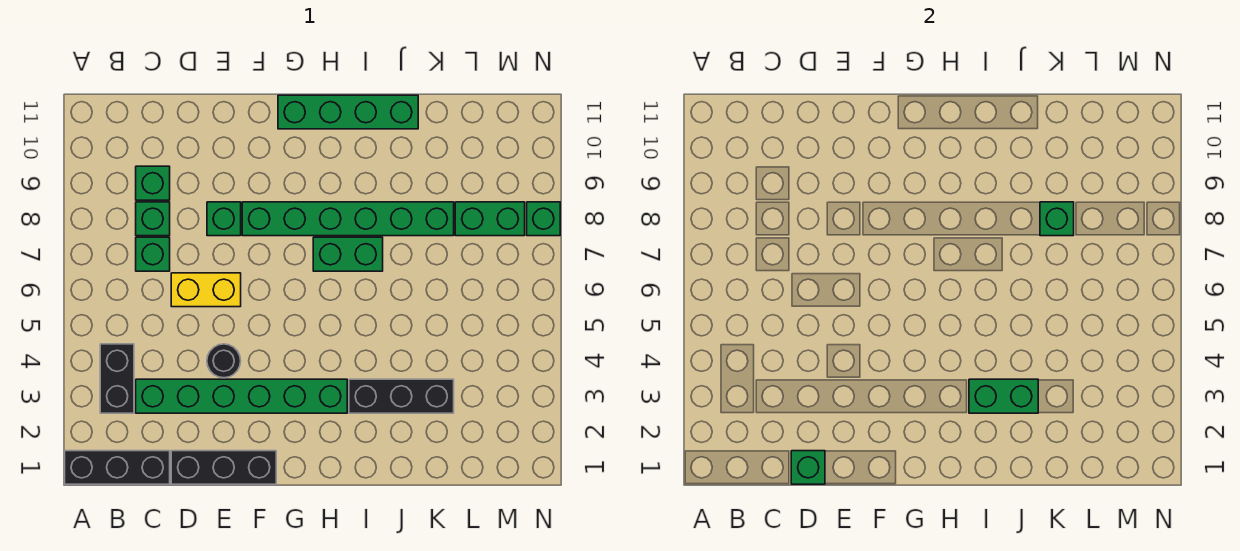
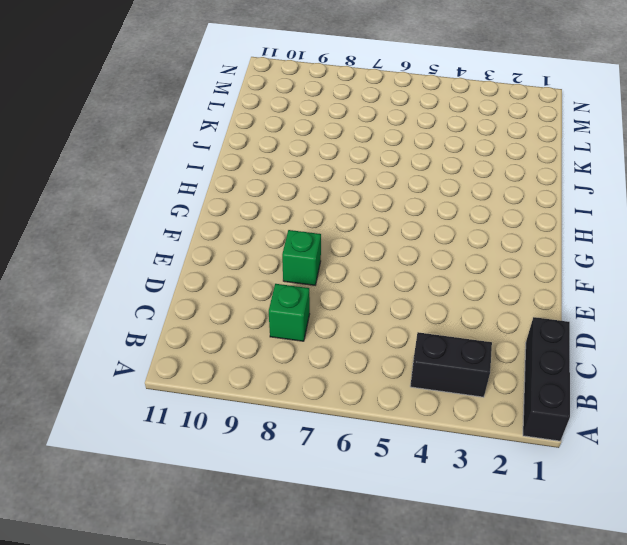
none -> green brick C3:H3 level 1
none -> green brick C7 level 1
none -> green brick C9 level 1

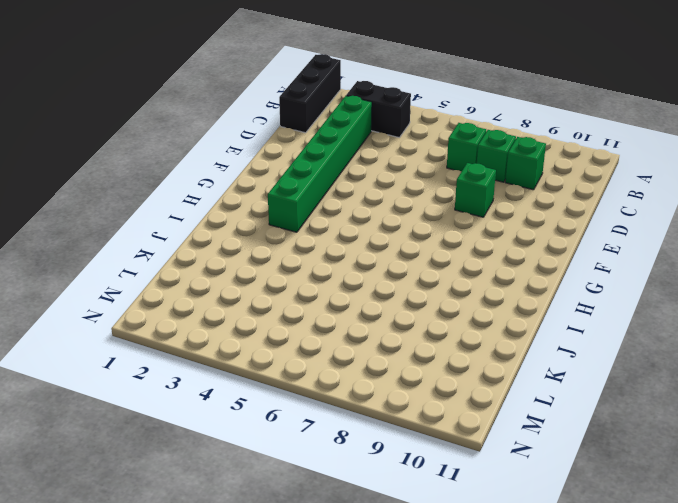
none -> black brick D1:F1 level 1
none -> yellow brick D6:E6 level 1
none -> black round brick E4 level 1

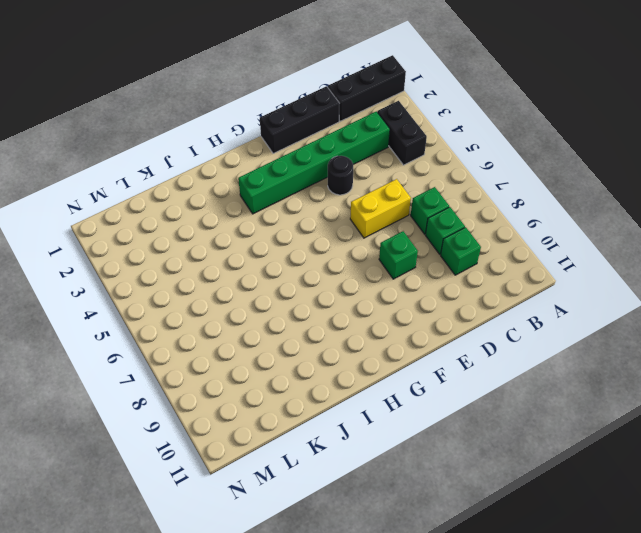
none -> green brick F8:K8 level 1
none -> green brick G11:J11 level 1
none -> green brick H7:I7 level 1

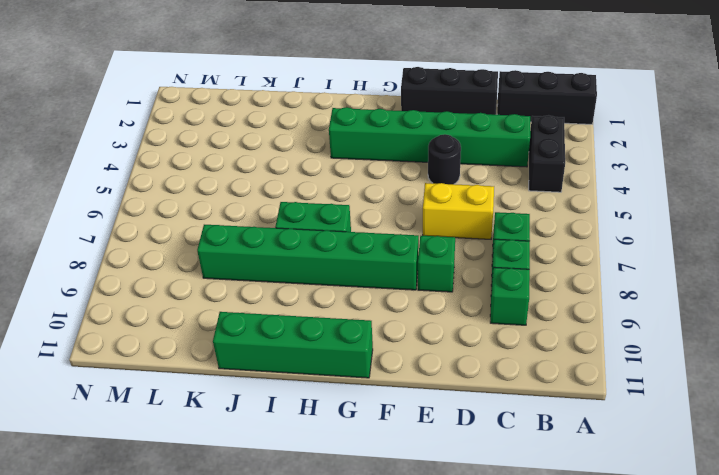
none -> black brick I3:K3 level 1
none -> green brick L8:M8 level 1
none -> green brick N8 level 1

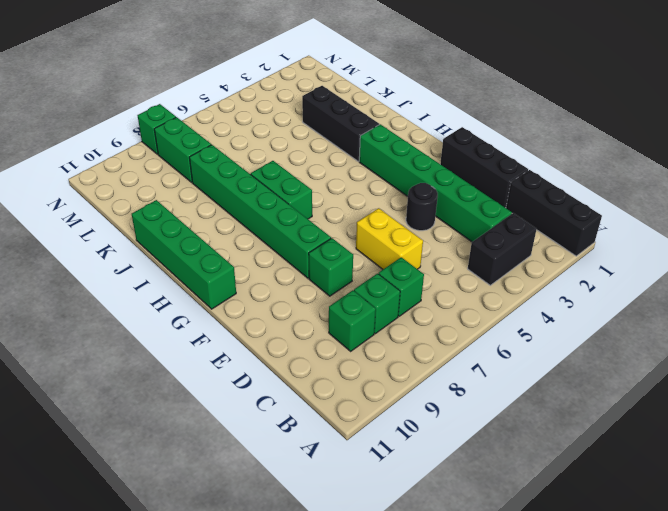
none -> green brick D1 level 2
none -> green brick I3:J3 level 2
none -> green brick K8 level 2

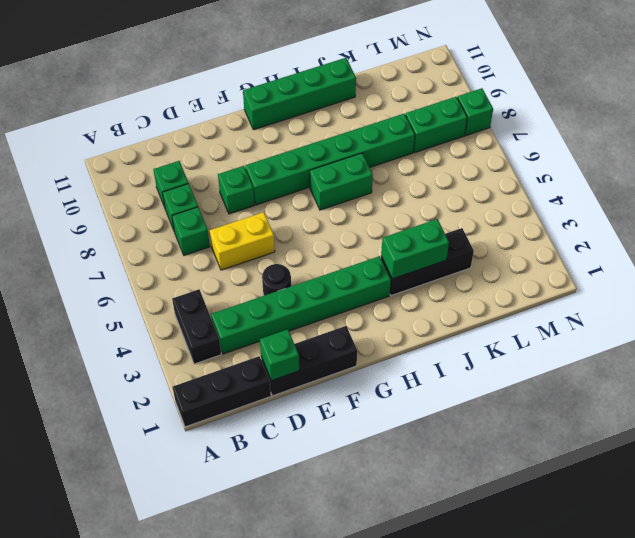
none -> green brick K8 level 2

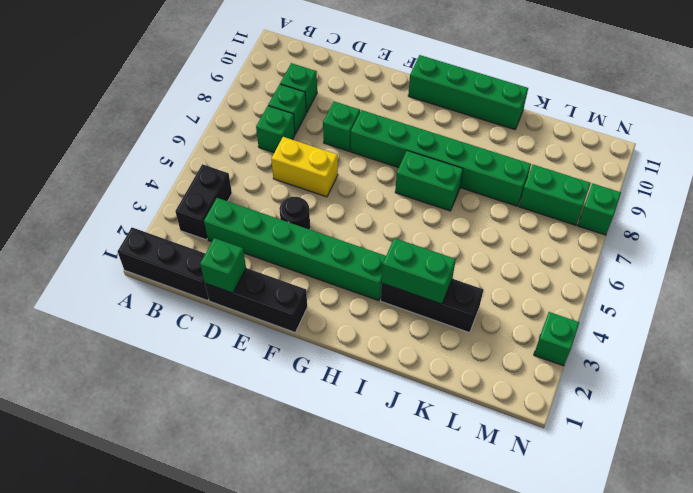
green brick N3 level 1 -> green brick K8 level 2

